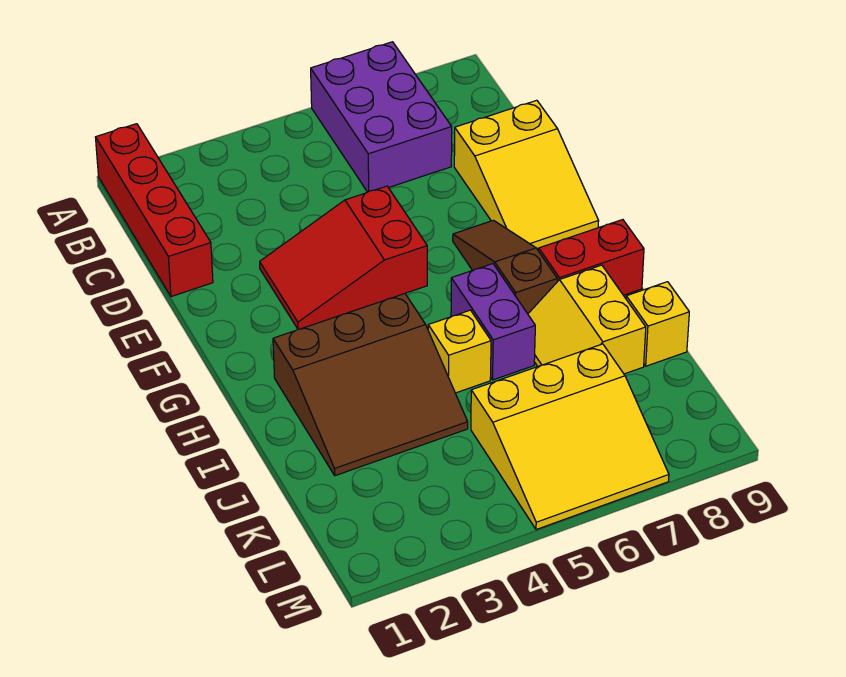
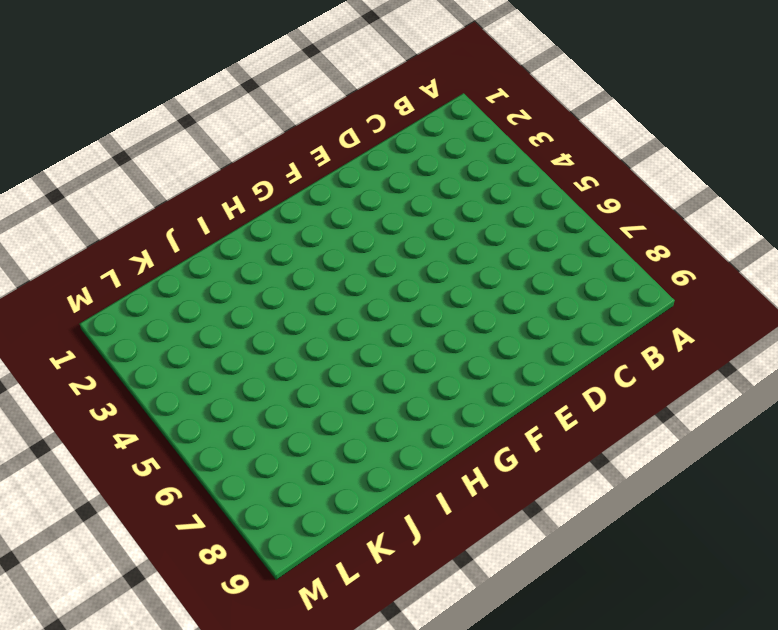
none -> red brick A1:D1 level 1
none -> purple brick A6:C7 level 1
none -> yellow slope D8:F9 level 1 top D

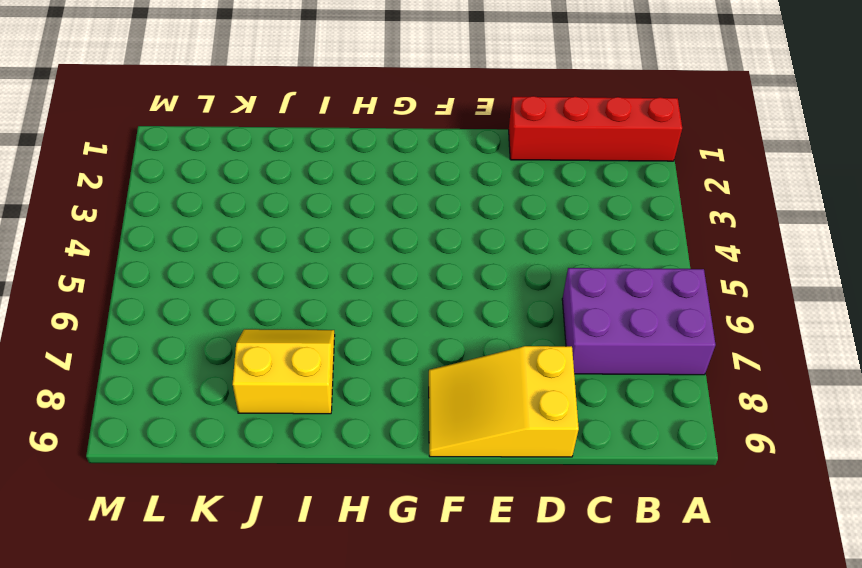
none -> red slope E3:F5 level 1 top 5
none -> brown slope F7:H7 level 1 top H
none -> brown slope H2:J4 level 1 top H

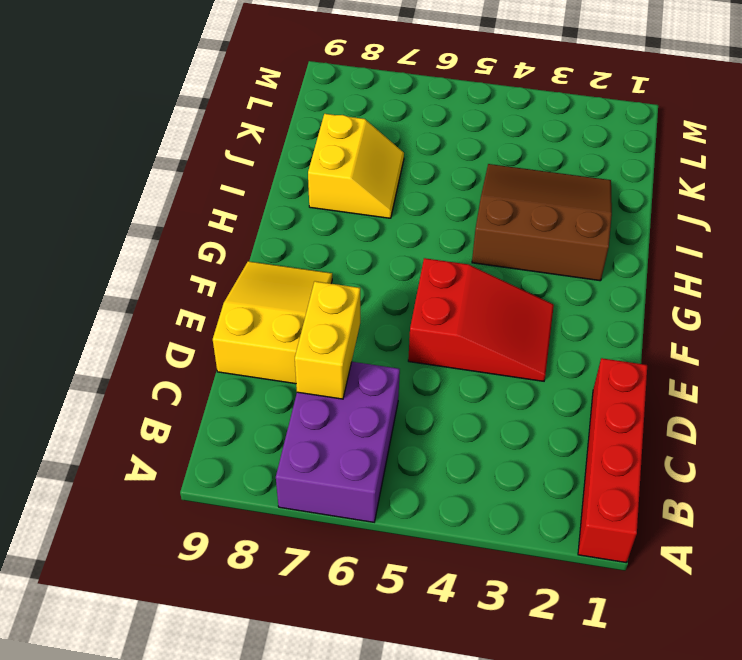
yellow brick C7:D7 level 2 -> none
none -> brown slope F7:H7 level 1 top H
none -> purple brick H6:I6 level 1
none -> red brick H8:H9 level 1

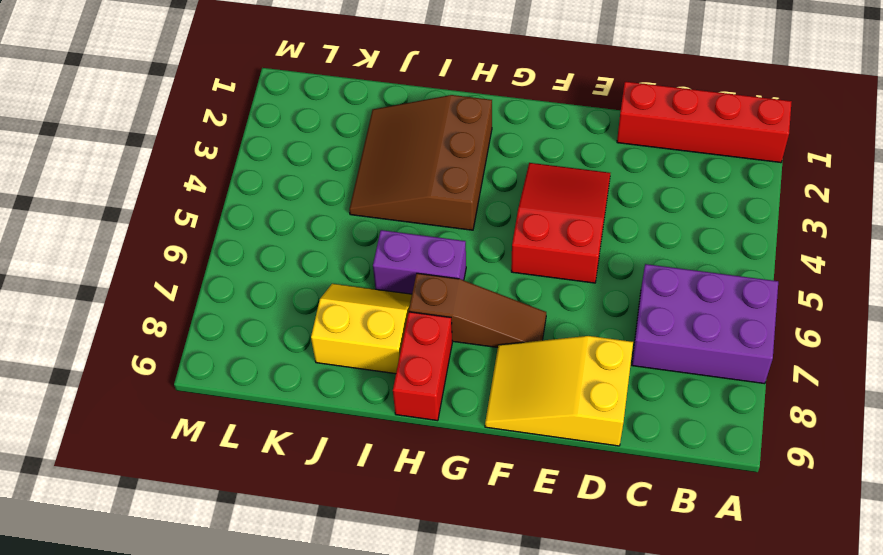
none -> yellow brick I5 level 1
none -> yellow brick J9 level 1
none -> yellow slope K5:M7 level 1 top K

